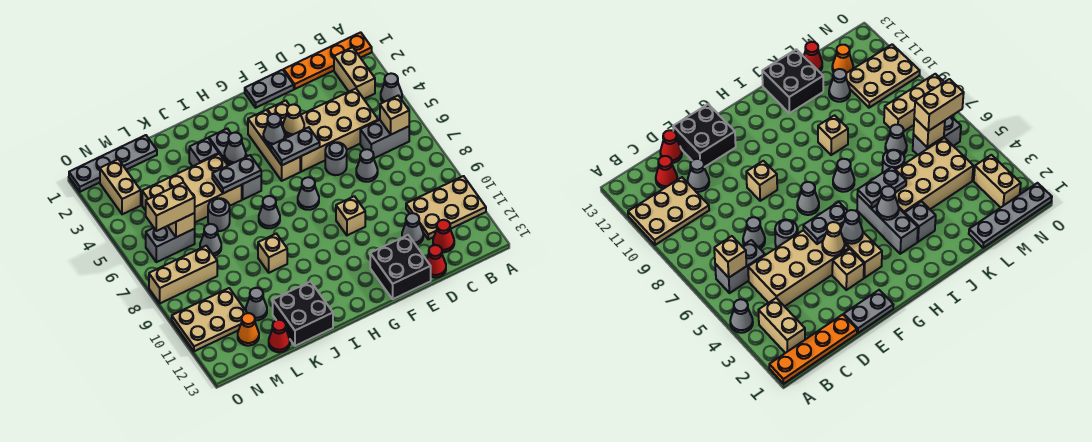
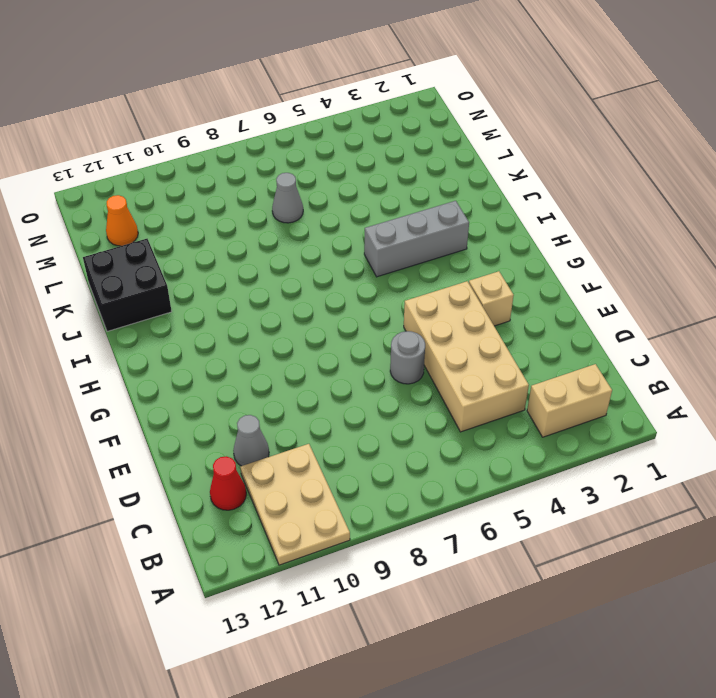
none -> orange plate A1:D1 level 1
none -> grey cone A4 level 1
none -> grey brick B6:C6 level 1
none -> grey cone D7 level 1

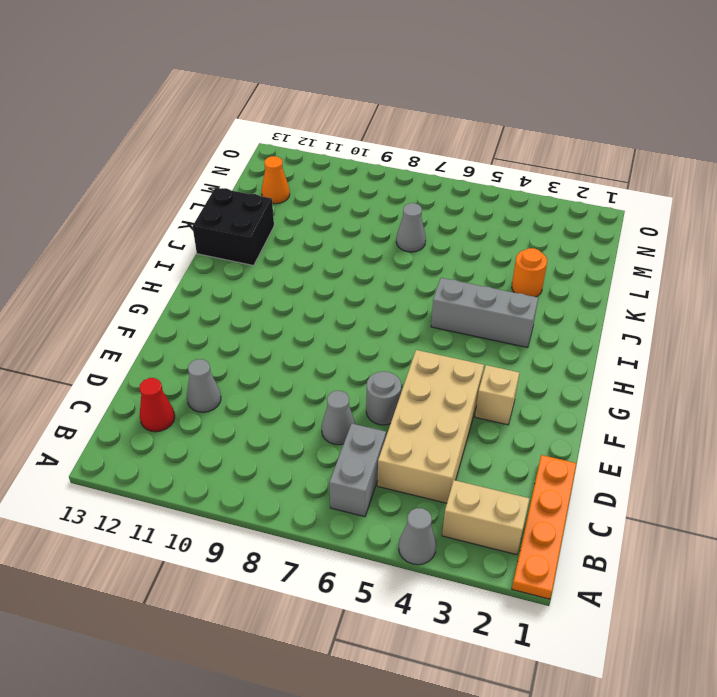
orange round brick K3 level 1 -> none
none -> tan plate A10:C11 level 1
none -> red cone D13 level 1
none -> grey plate E1:F1 level 1
none -> black brick E12:F13 level 1

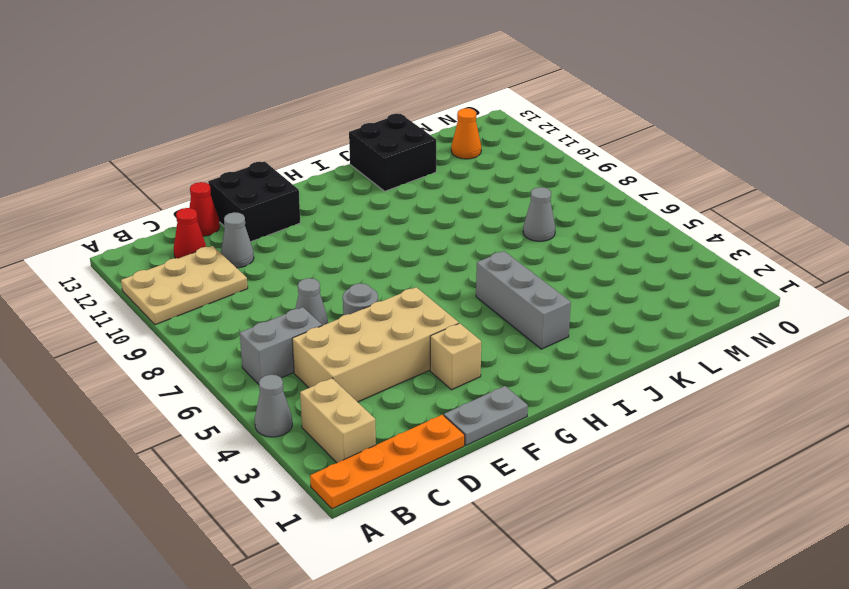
none -> tan brick F9 level 1
none -> tan brick G3:G5 level 1
none -> grey cone G7 level 1
none -> grey cone I7 level 1

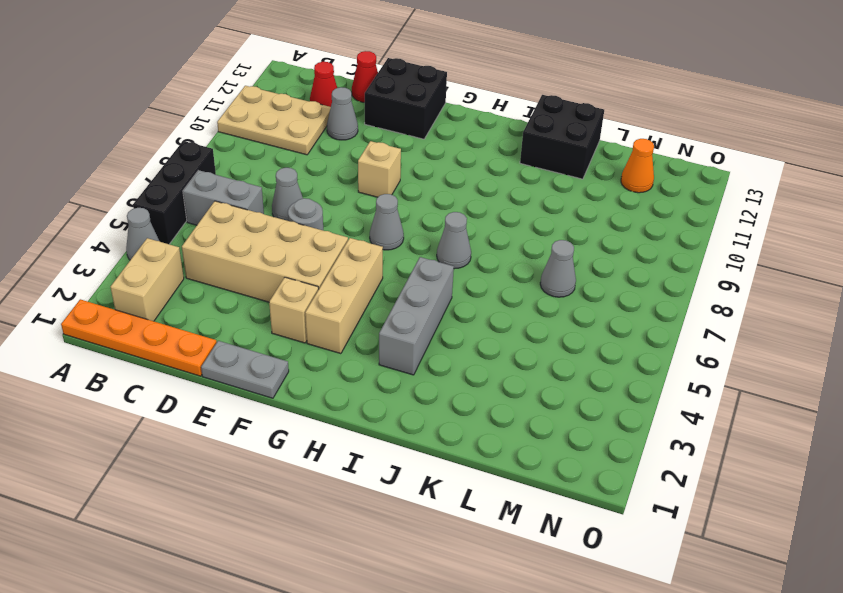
black brick A5:A7 level 1 -> none
none -> grey brick J3 level 1
none -> tan brick J4:M5 level 1
none -> tan brick J9 level 1
none -> grey round brick K6 level 1

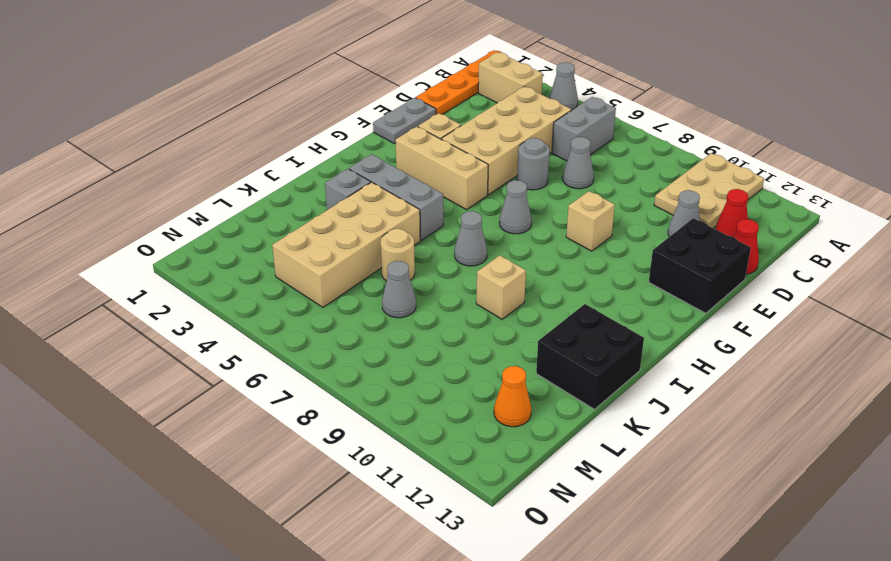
tan round brick K6 level 1 -> grey round brick K6 level 1
none -> grey plate L1:O1 level 1
none -> grey cone L11 level 1
none -> red cone L13 level 1
none -> grey brick M6:N6 level 1

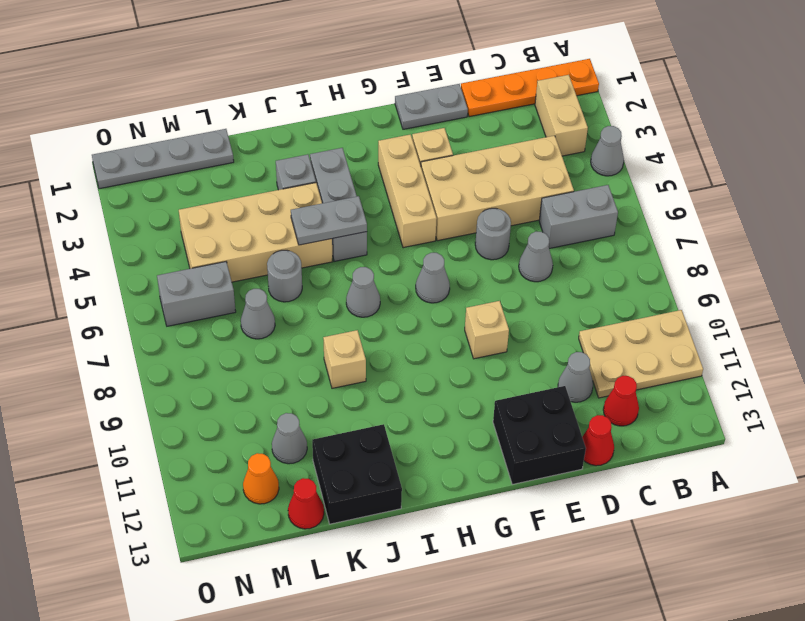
none -> tan brick M8:O8 level 1
none -> tan plate M10:O11 level 1
none -> tan brick N2:N3 level 1
none -> tan brick B6 level 2

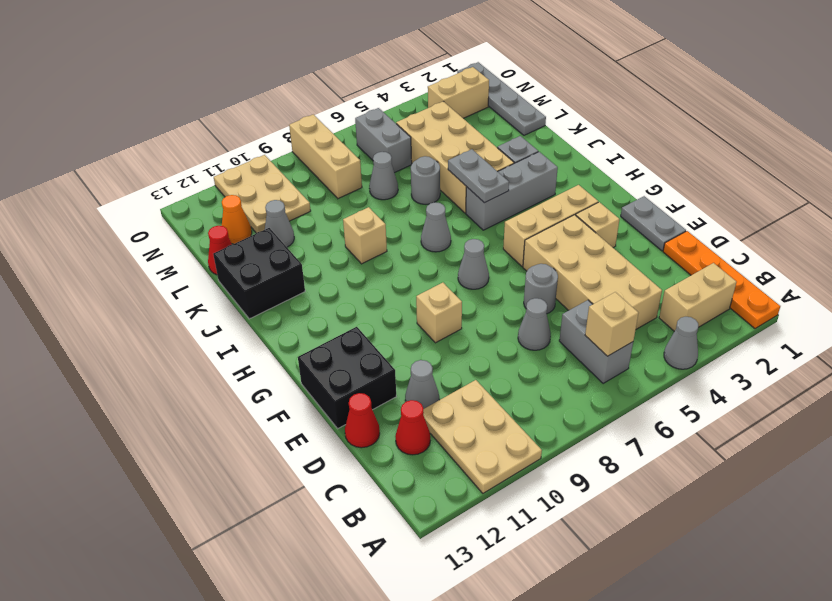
none -> tan cone F4 level 2
none -> grey plate F5:G5 level 2
none -> grey cone G4 level 2
none -> grey cone I4 level 2

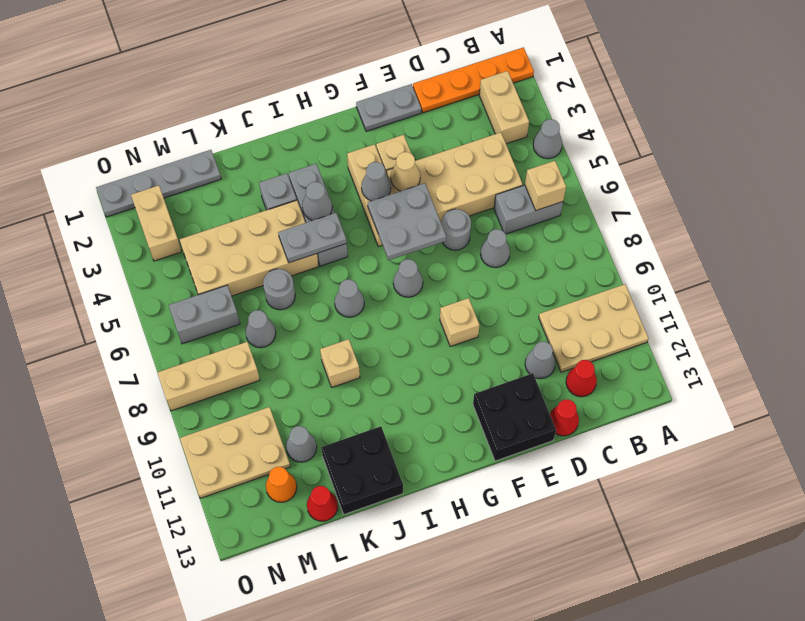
grey plate F5:G6 level 2 -> grey plate F5:G5 level 2
none -> tan brick M6 level 2
none -> tan brick M6:N6 level 3

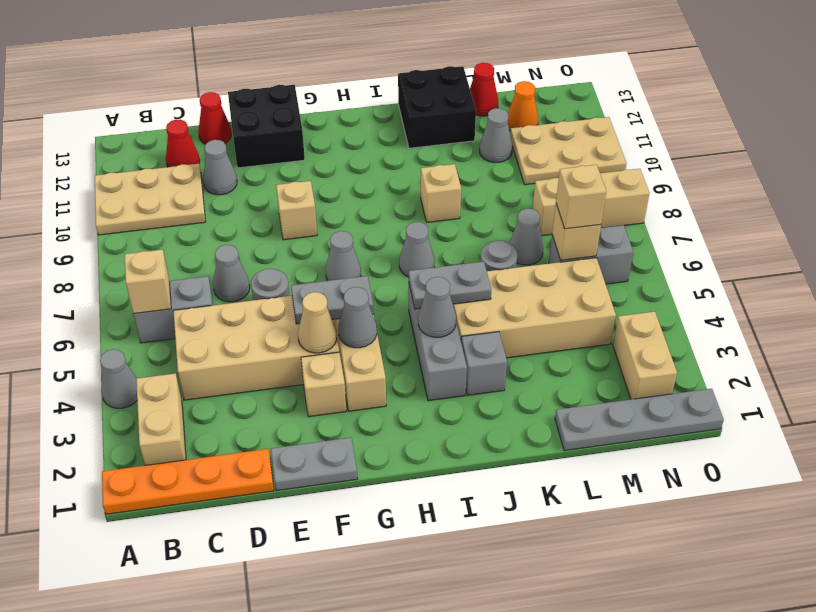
tan brick M6 level 3 -> tan brick M6:N6 level 3

